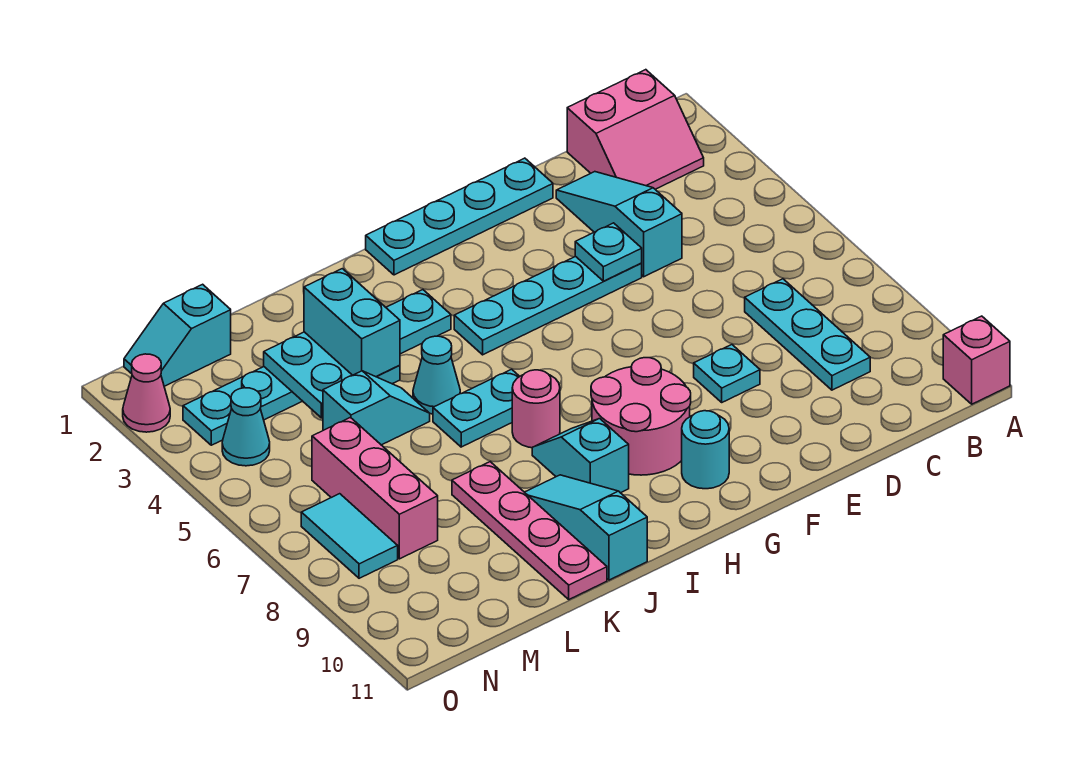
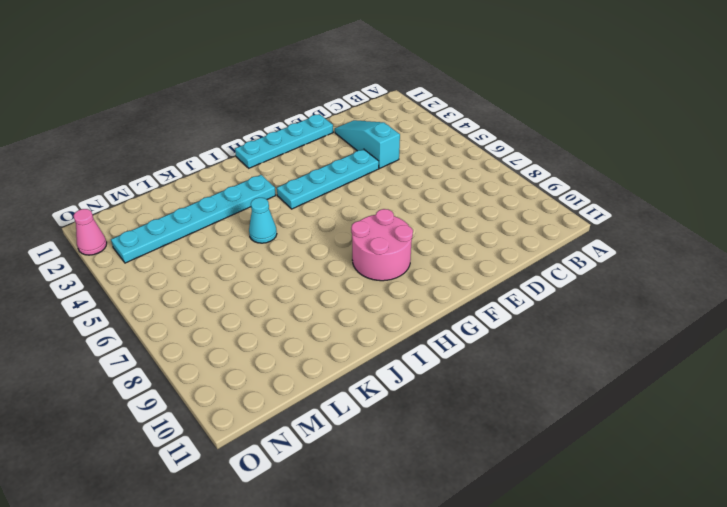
none -> pink brick A11 level 1
none -> pink slope B1:C2 level 1 top 1
none -> cyan plate C7:C9 level 1

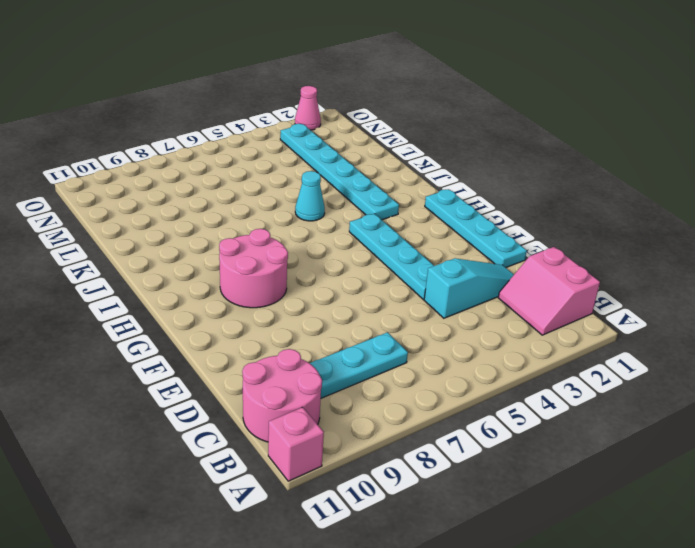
pink round brick B10:C11 level 1 -> none
none -> cyan plate E8 level 1
none -> cyan round brick G10 level 1
none -> cyan plate I6:J6 level 1

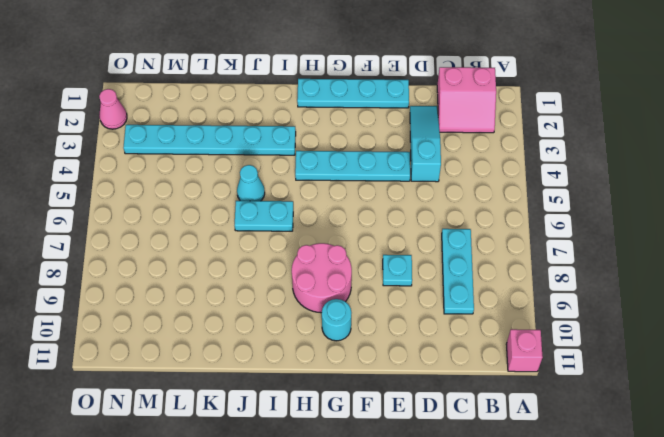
none -> pink round brick I7 level 1
none -> cyan slope I8:I9 level 1 top 9
none -> cyan slope J9:J11 level 1 top 11

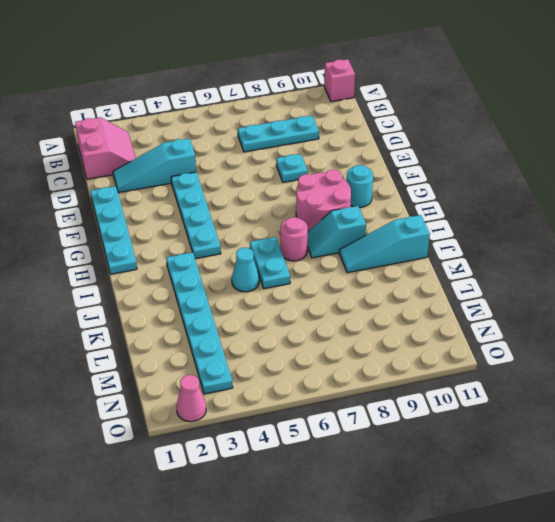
none -> cyan slope K5:L5 level 1 top L
none -> pink plate K8:K11 level 1
none -> cyan slope M1:N1 level 1 top M

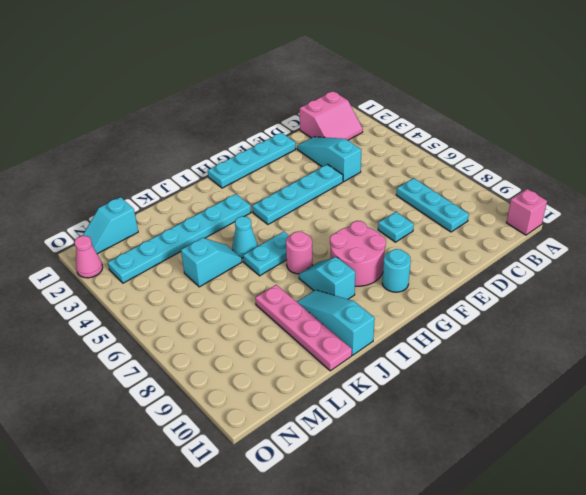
none -> pink brick M6:M8 level 1
none -> cyan cone N4 level 1
none -> cyan tile N7:N8 level 1

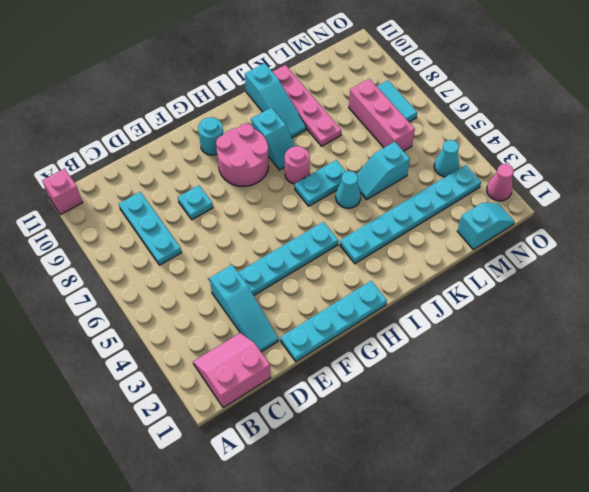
none -> cyan plate E4 level 2
none -> cyan plate K3:L4 level 2
none -> cyan brick K3:K4 level 3

